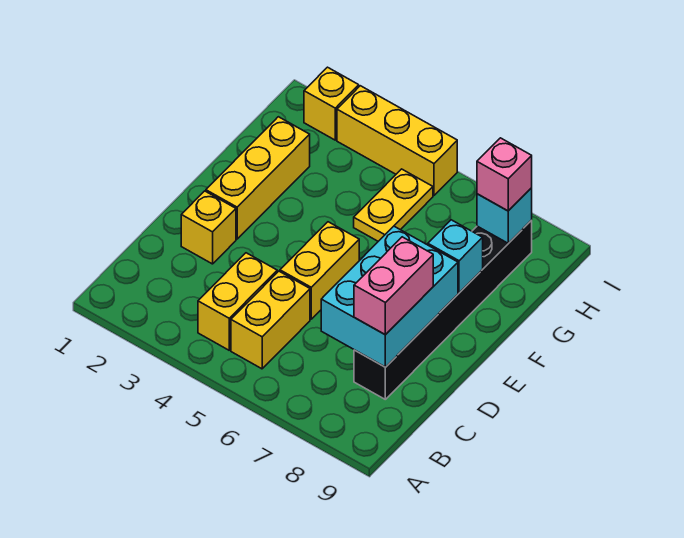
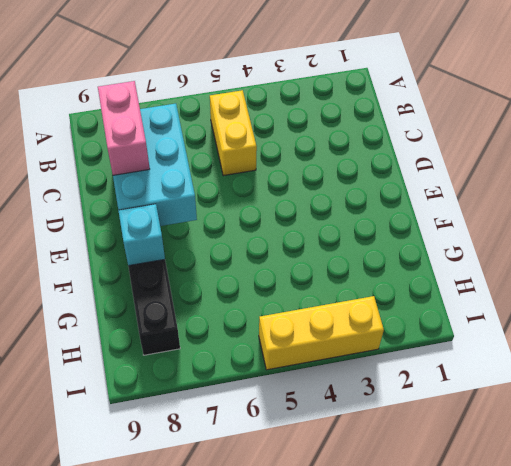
none -> yellow brick B4:C4 level 1
none -> yellow brick D2 level 1
none -> yellow brick D5:E5 level 1

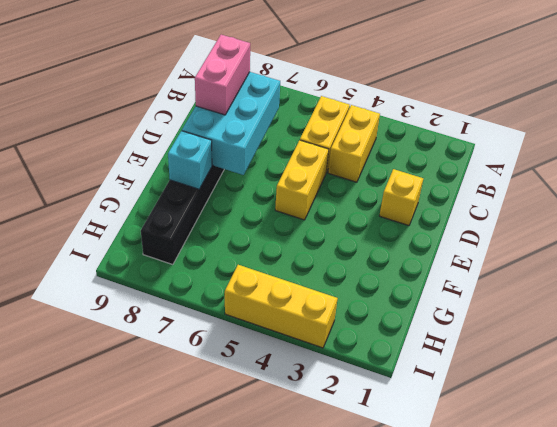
none -> yellow brick E2:G2 level 1
none -> yellow plate G5:H5 level 1
none -> yellow brick I2 level 1

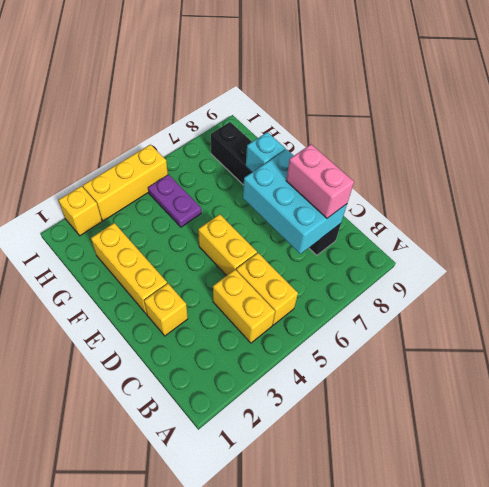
purple plate G5:H5 level 1 -> yellow plate G5:H5 level 1
none -> cyan brick H8 level 2
none -> pink brick H8 level 3

